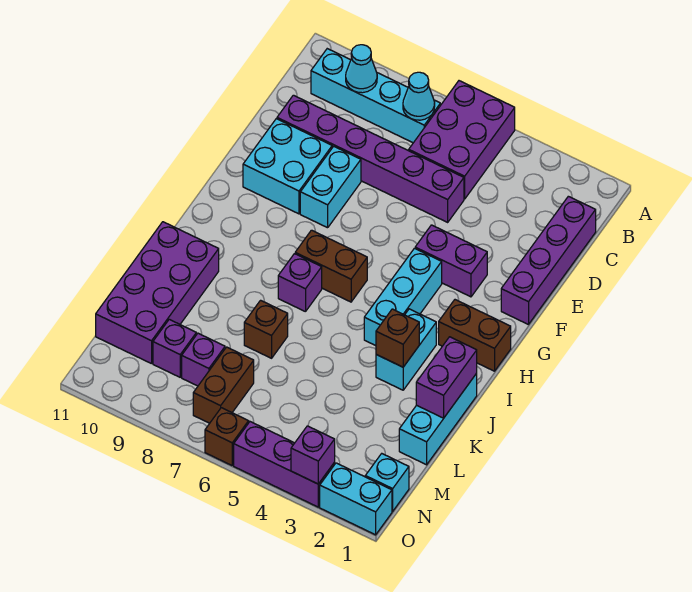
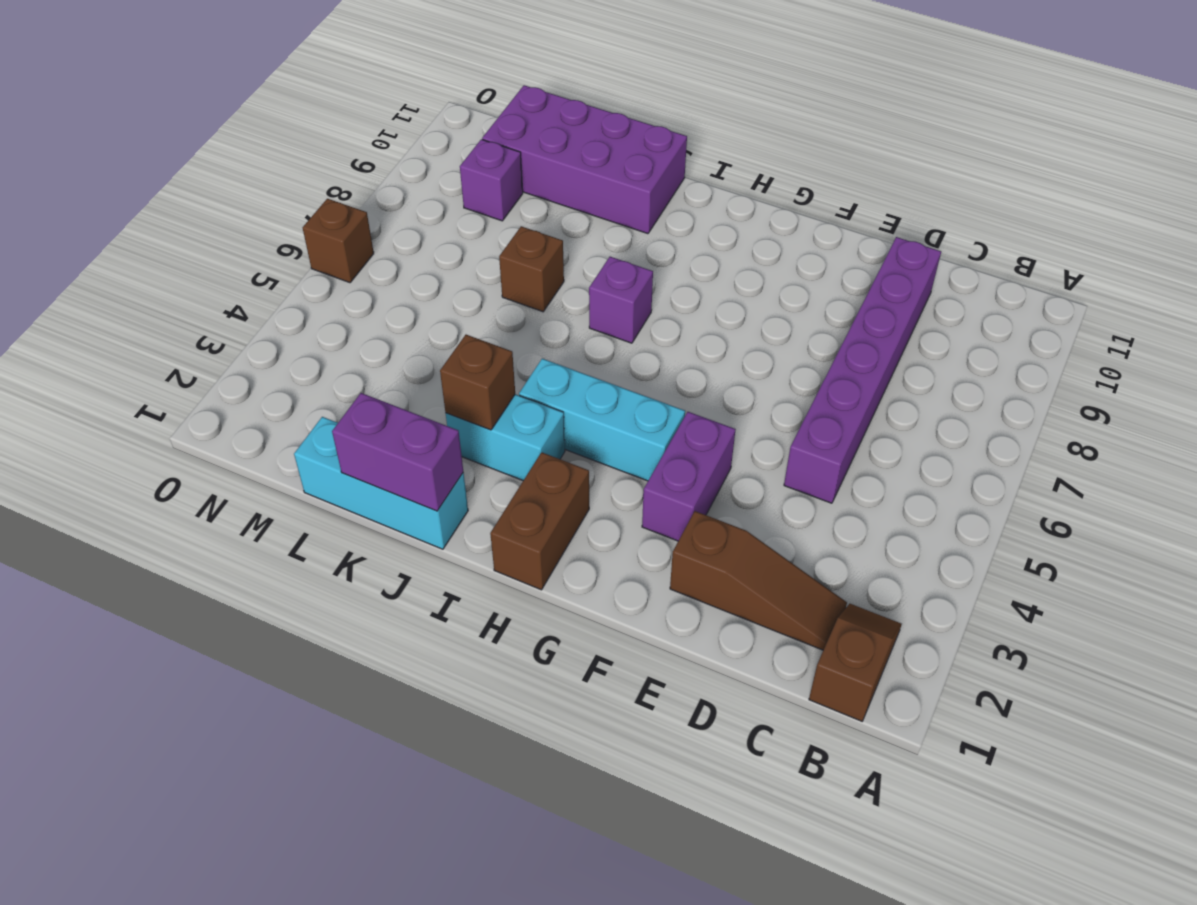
brown slope B1:B2 level 1 top 1 -> none
brown slope C2:E2 level 1 top E -> none
none -> purple brick A5:C6 level 1
none -> cyan brick B7:B10 level 1
none -> purple brick C1:F1 level 1

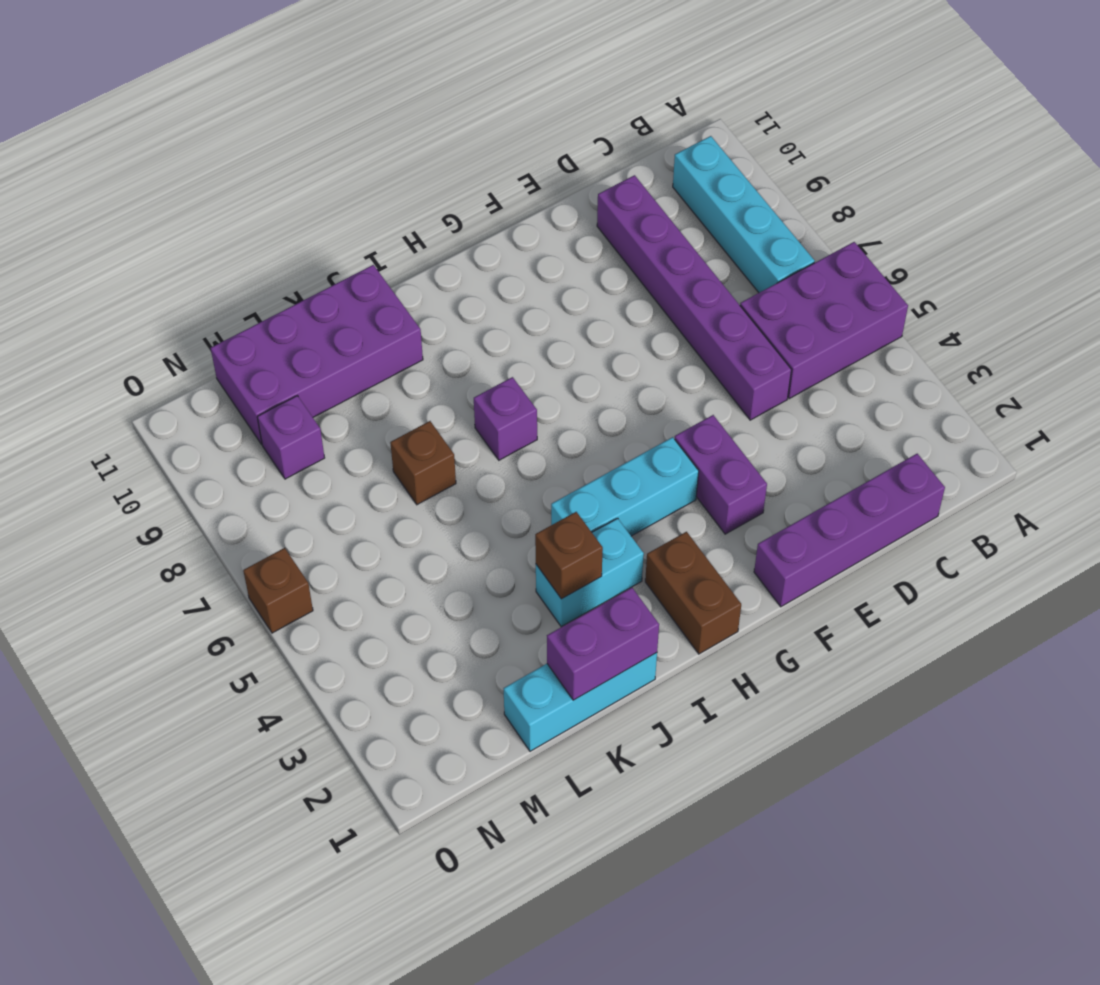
none -> cyan brick E8:F8 level 1
none -> cyan brick E9:F10 level 1
none -> brown brick H6:H7 level 1

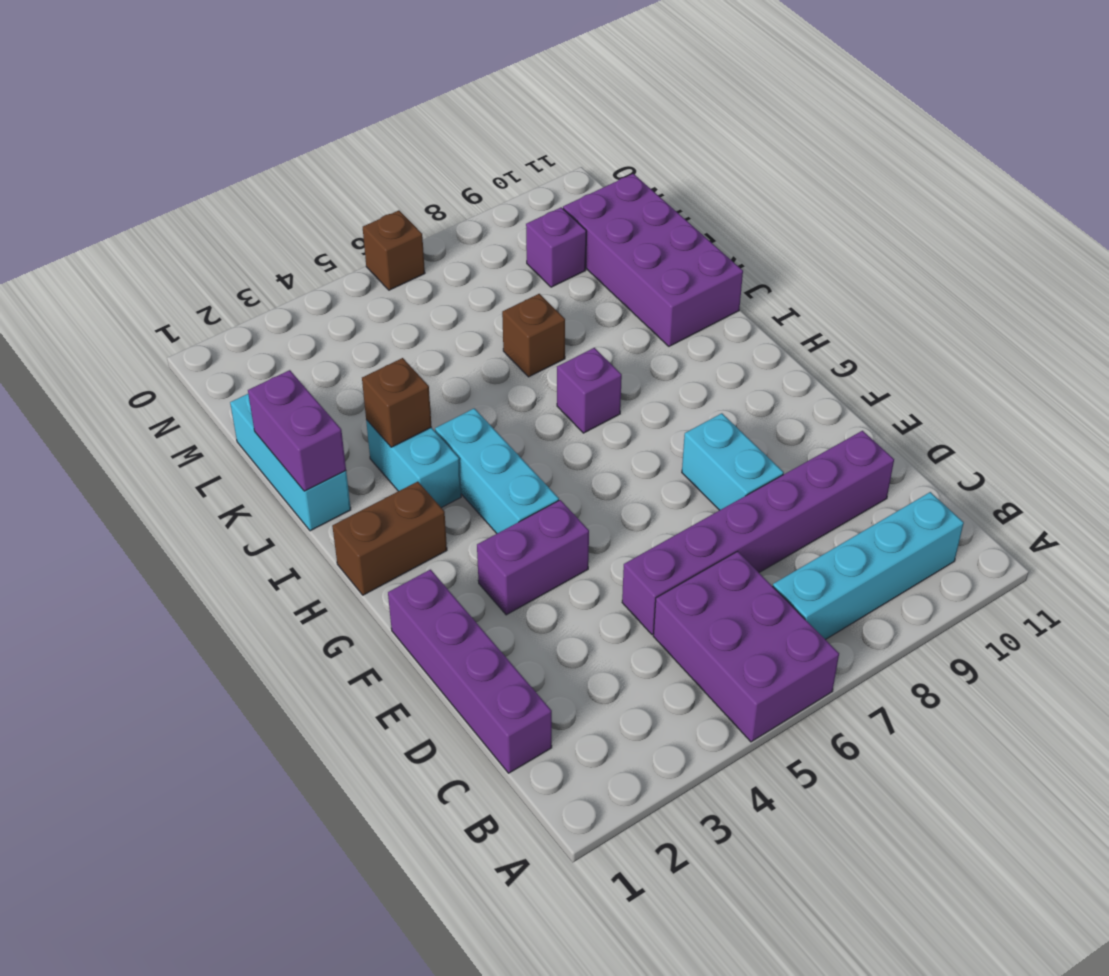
none -> cyan brick E9:F10 level 1
none -> brown brick H6:H7 level 1
none -> brown brick M7:N7 level 1

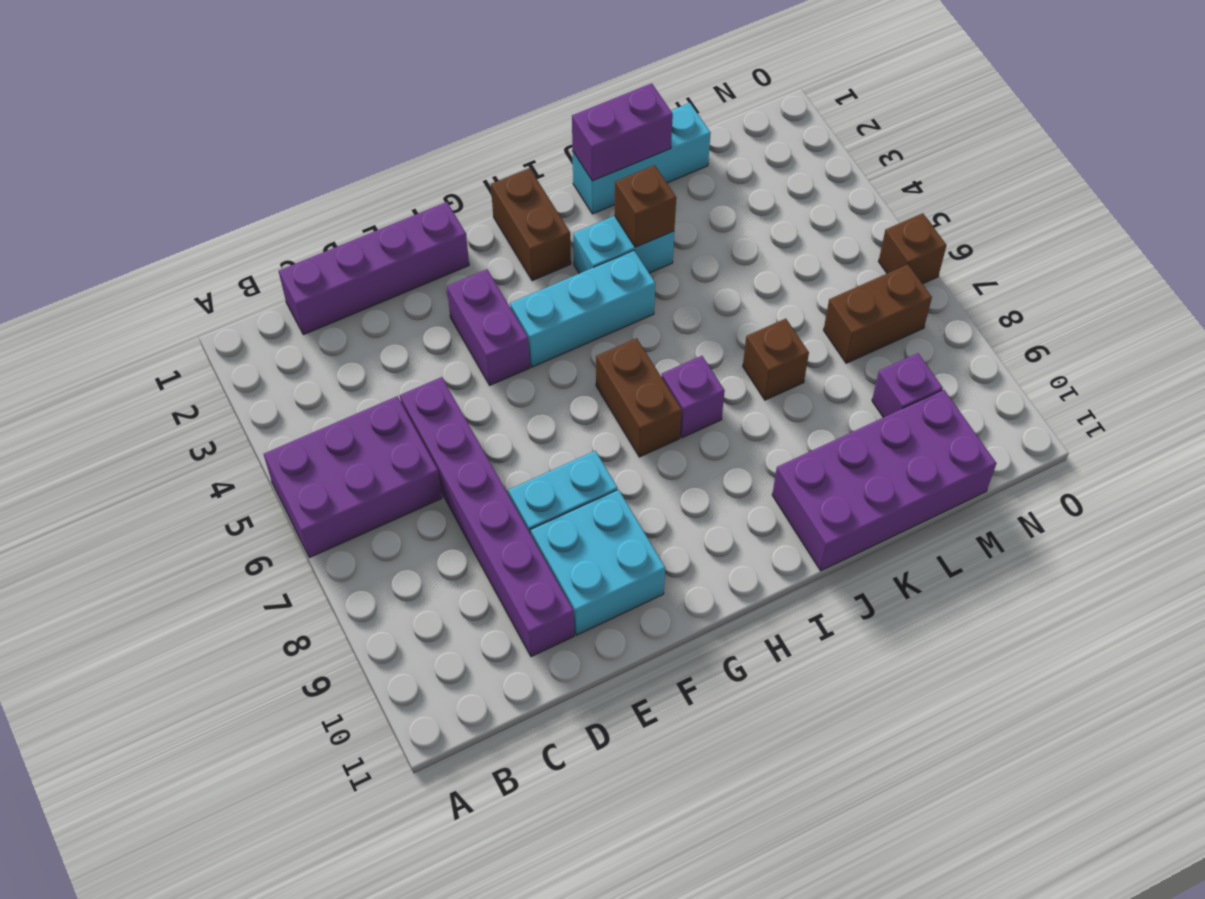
none -> cyan brick B7:B10 level 1
none -> purple brick M8 level 1
none -> cyan brick N1 level 1

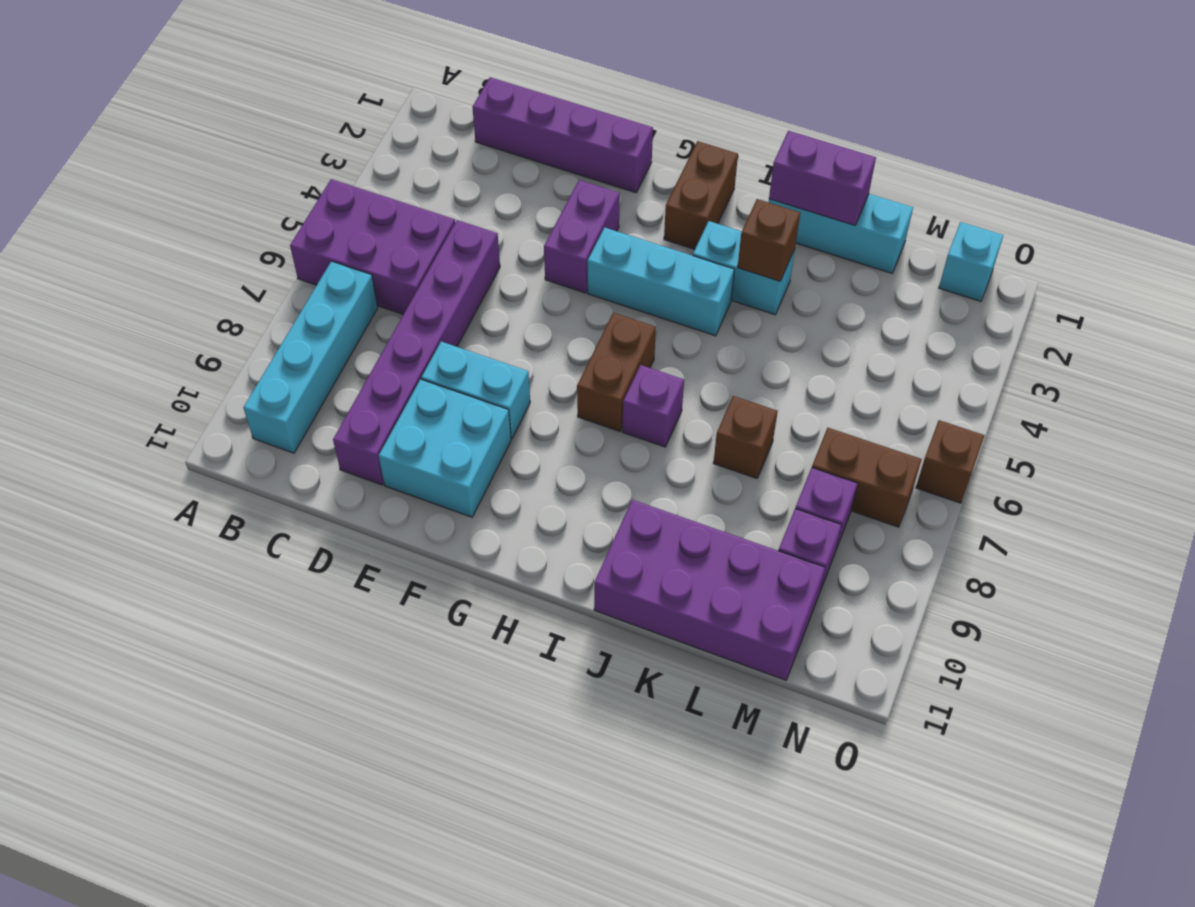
none -> cyan brick O1:O2 level 1
none -> purple brick O3:O5 level 1
none -> cyan cone B7 level 2

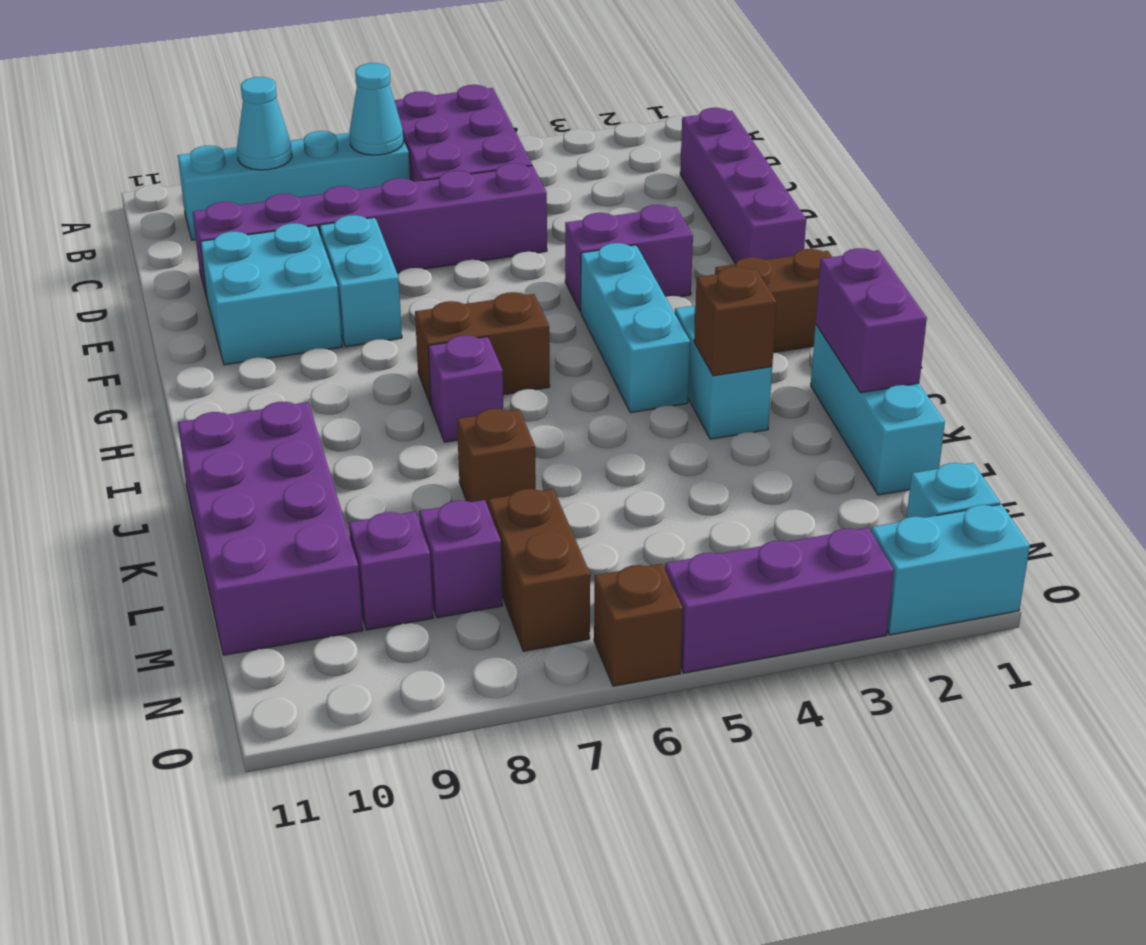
none -> purple brick O3 level 2

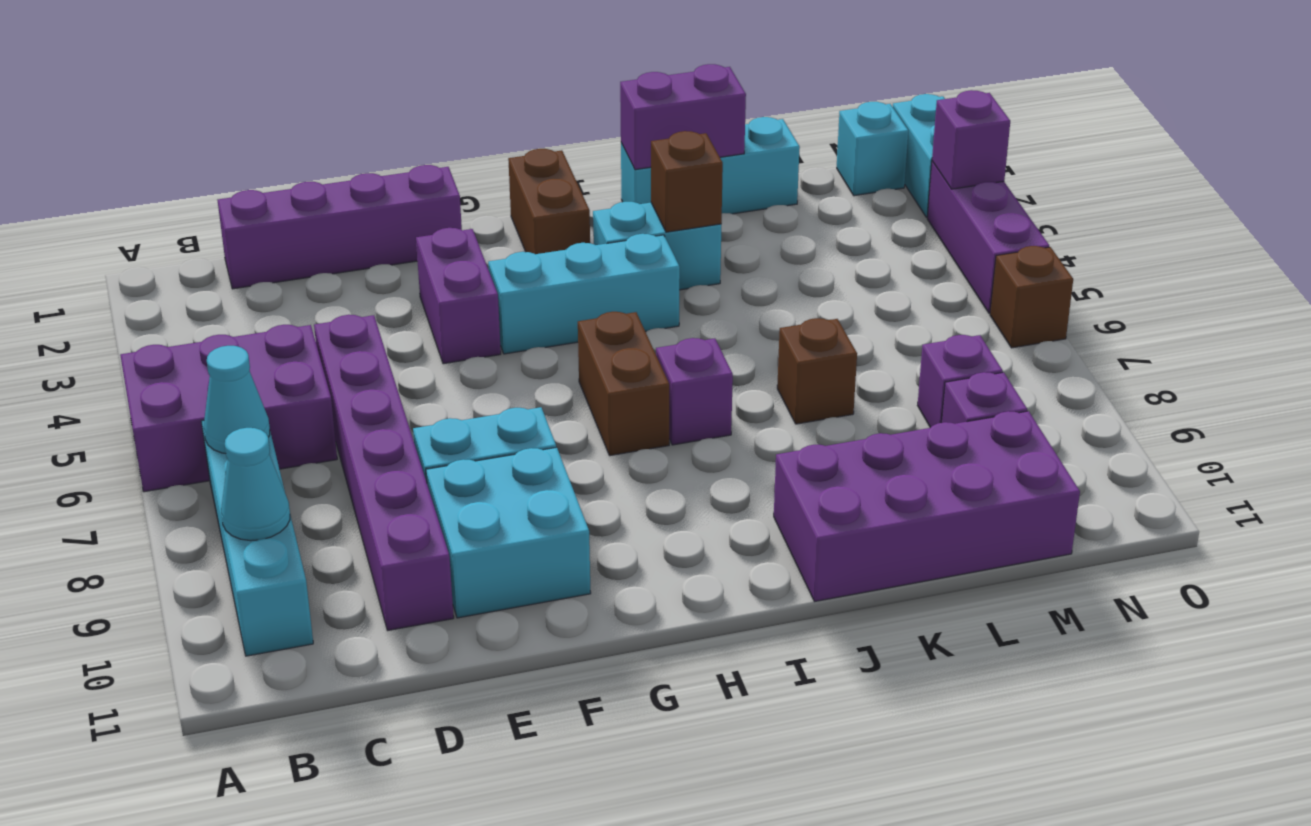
none -> brown brick M7:N7 level 1

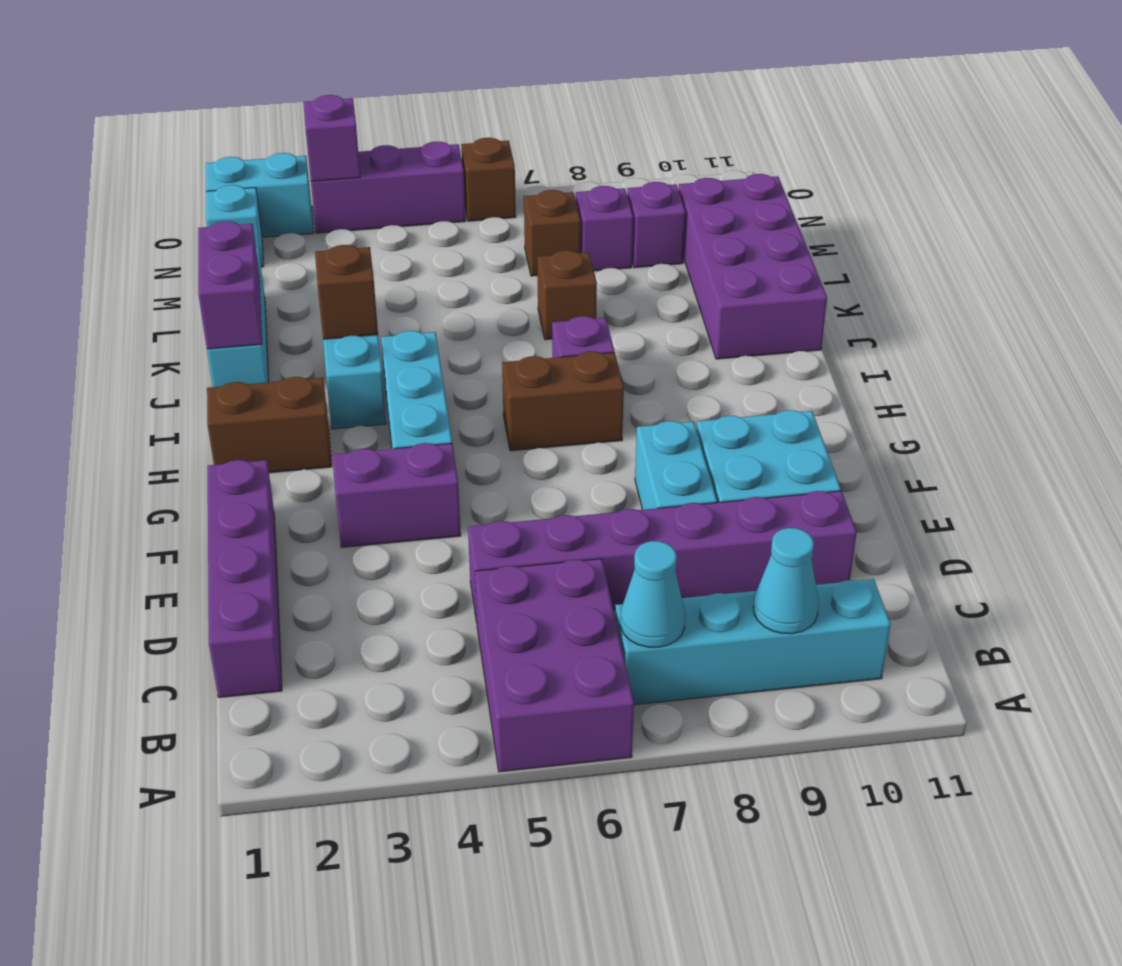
brown brick M7 level 1 -> brown brick M7:N7 level 1

